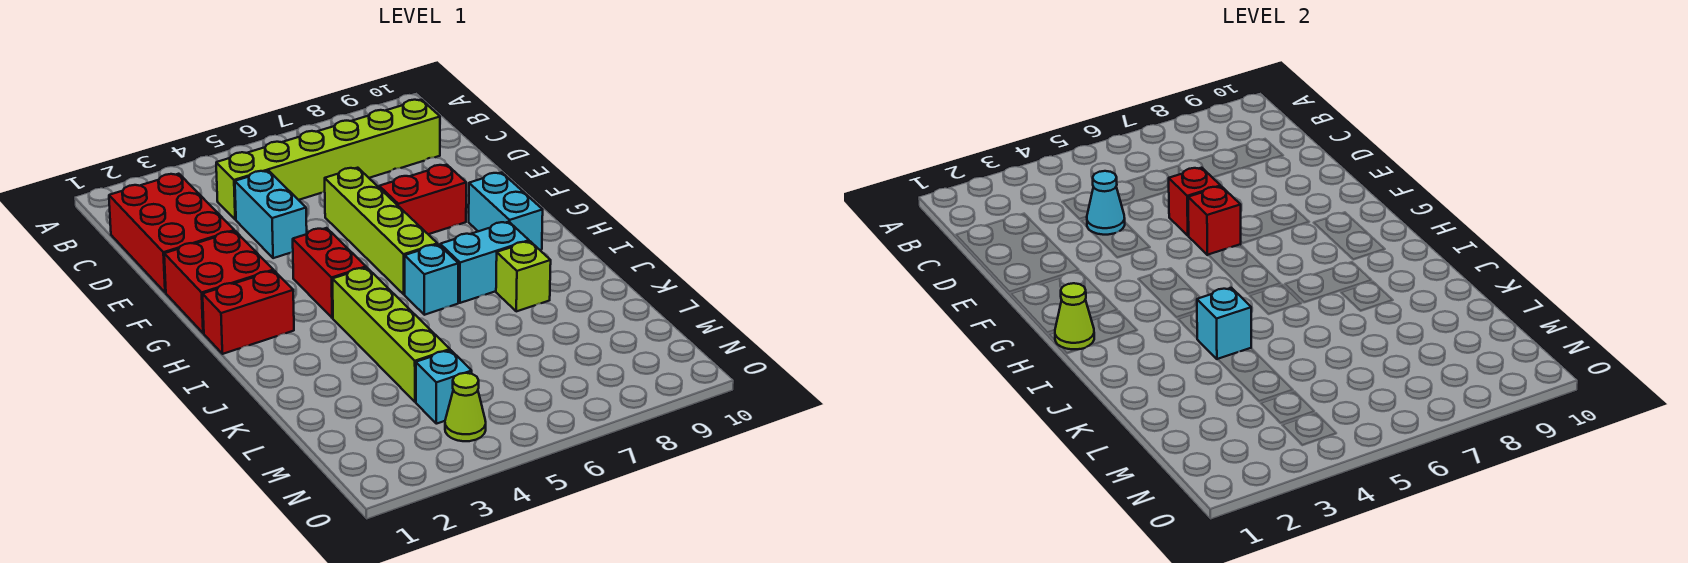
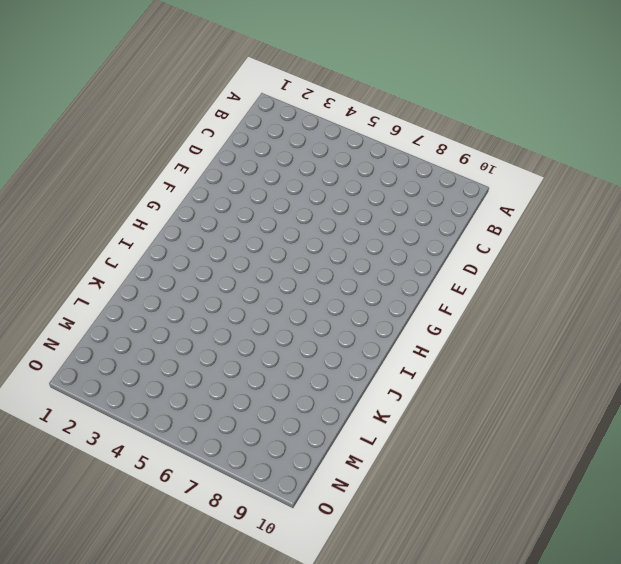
none -> red brick C1:E2 level 1
none -> lime brick C4:C9 level 1
none -> cyan brick D4:E4 level 1

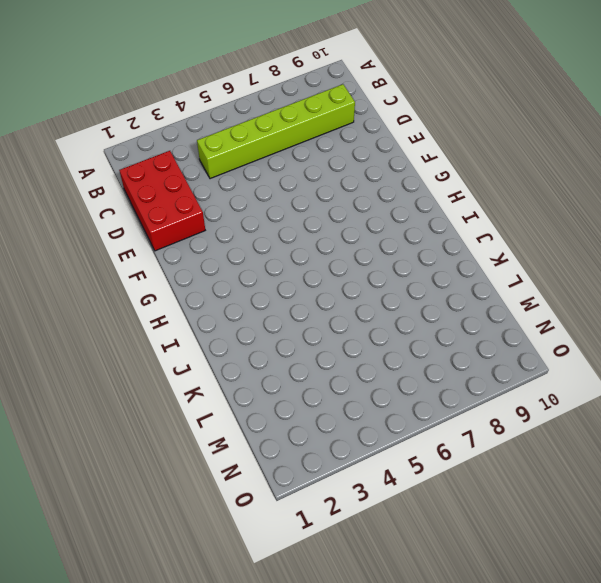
none -> cyan brick D4:E4 level 1
none -> lime brick E6:H6 level 1
none -> red brick F1:G2 level 1

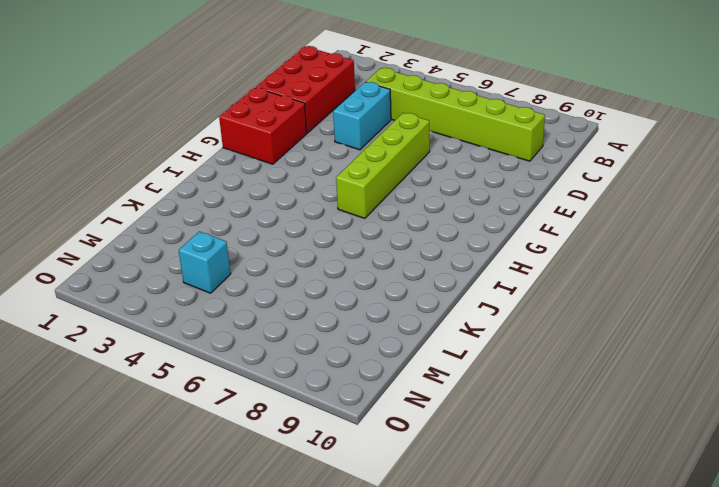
none -> red brick F7:F8 level 1
none -> red brick G4:H4 level 1
none -> cyan brick G9:H9 level 1

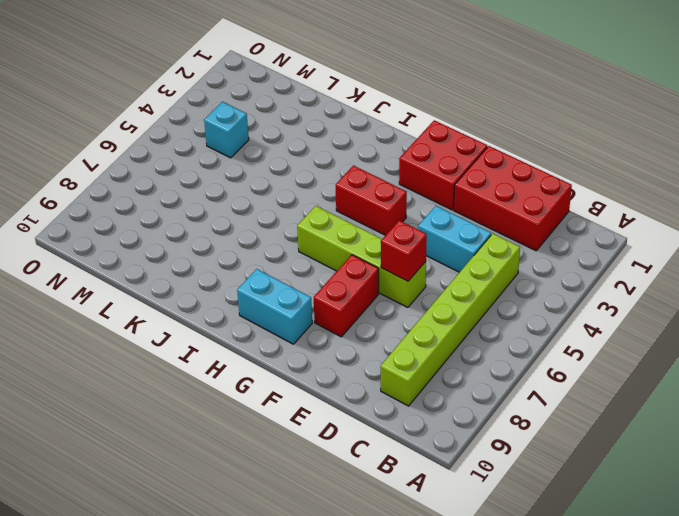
none -> red brick H1:H2 level 1
none -> lime brick I4:L4 level 1
none -> cyan brick I6 level 1

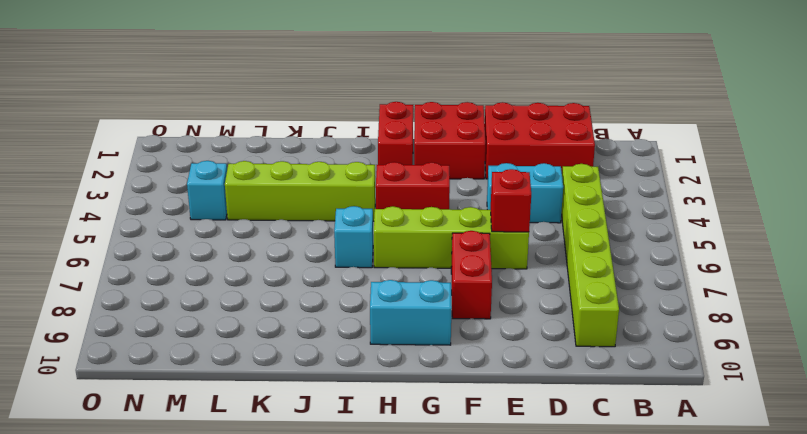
none -> cyan brick I7:I8 level 1
none -> lime brick J8 level 1
none -> lime cone N4 level 1

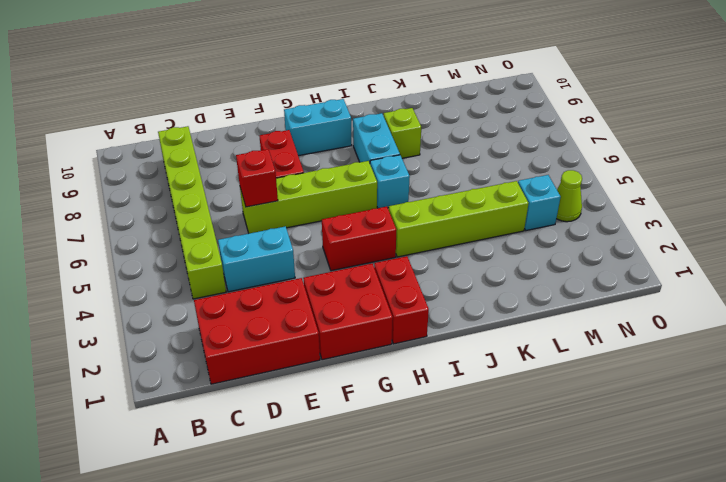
none -> cyan cone D4 level 2
none -> red brick F6 level 2
none -> lime cone H1 level 2

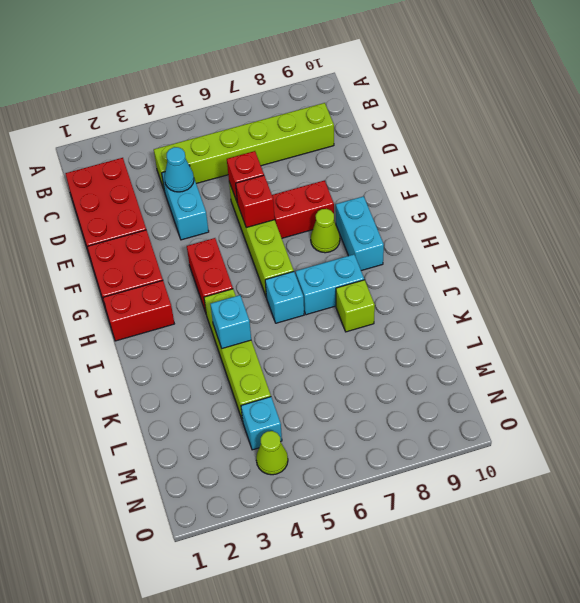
lime cone G8 level 1 -> lime cone H1 level 2

